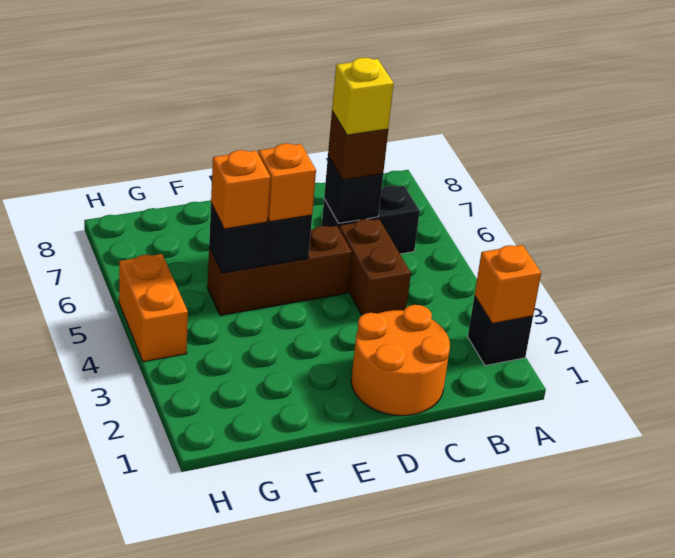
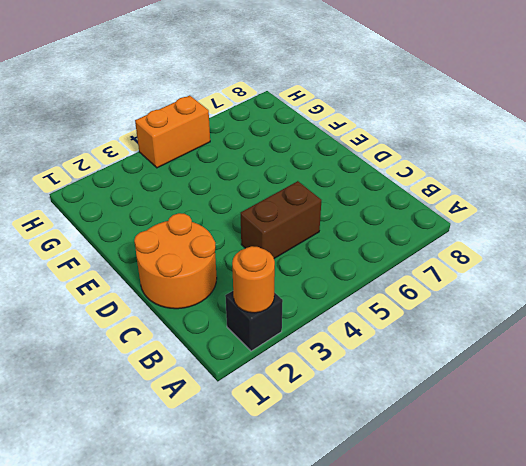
orange round brick A2 level 2 -> orange brick A2 level 2
none -> black brick B6:C6 level 1
none -> brown brick D5:F5 level 1
none -> black brick C6 level 2

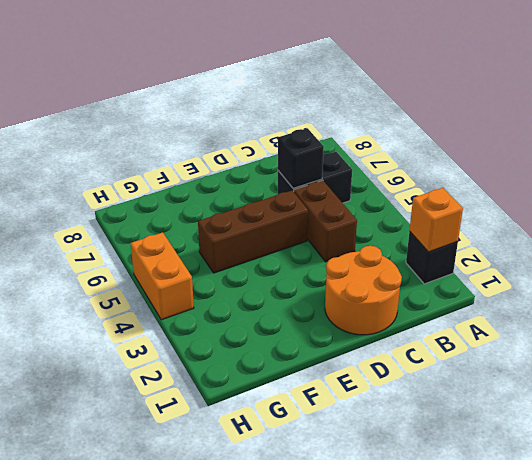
none -> black brick E5:F5 level 2
none -> brown brick C6 level 3
none -> orange brick E5 level 3

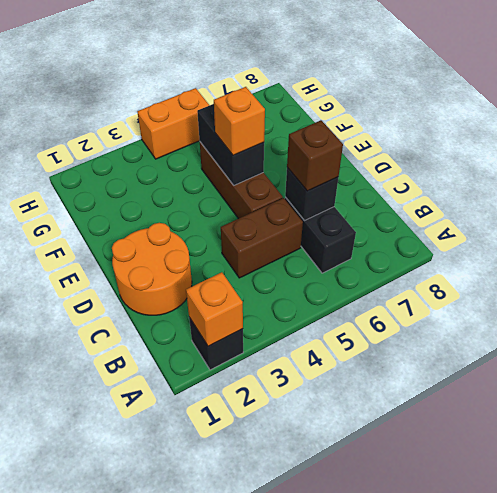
none -> orange brick F5 level 3
none -> yellow brick C6 level 4

